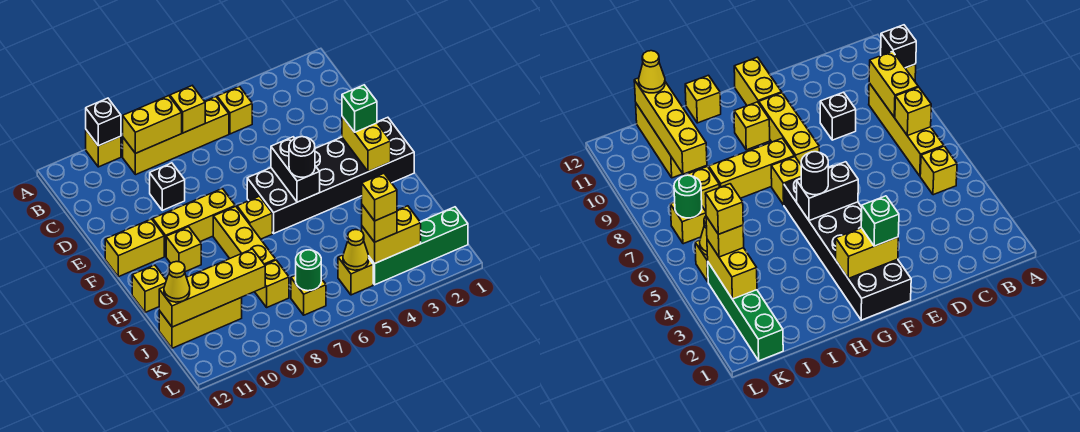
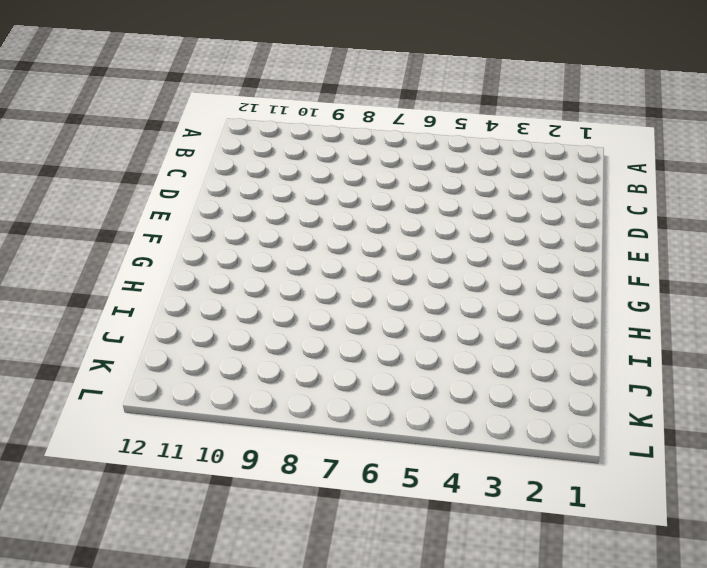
none -> yellow brick A10 level 1
none -> yellow brick B5 level 1
none -> yellow brick B6:B9 level 1
none -> black brick D9 level 1

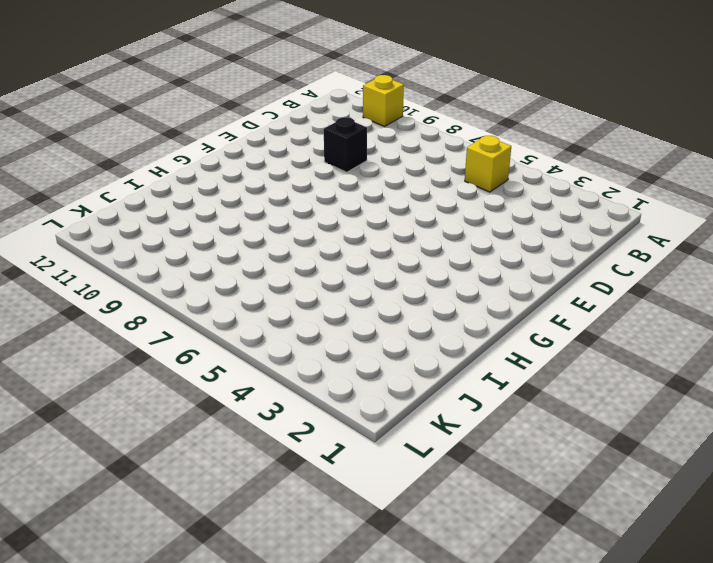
none -> yellow brick B6:B9 level 1
none -> black brick F1:G6 level 1
none -> yellow brick F8:F10 level 1
none -> yellow brick F11:F12 level 1

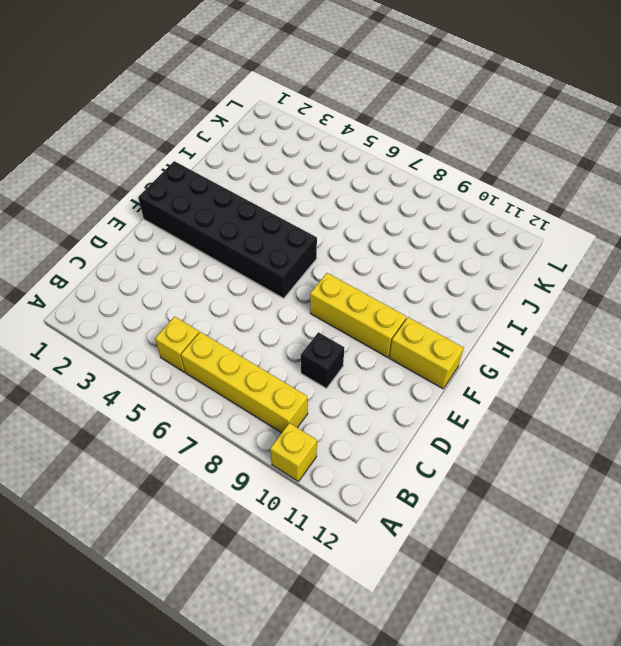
none -> yellow brick G7 level 1
none -> yellow brick G8:I8 level 1
none -> yellow brick G10 level 1
none -> yellow brick H12 level 1

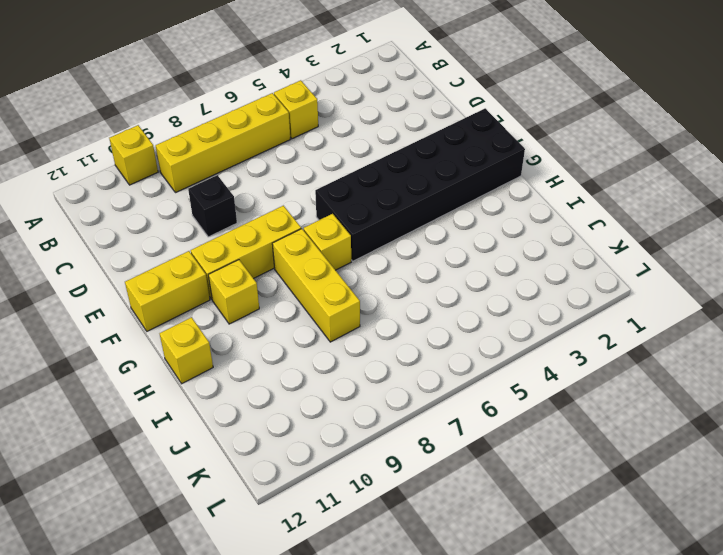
none -> yellow brick J8 level 1
none -> yellow brick J10:J12 level 1
none -> green brick K1:K4 level 1
none -> yellow brick K5 level 1

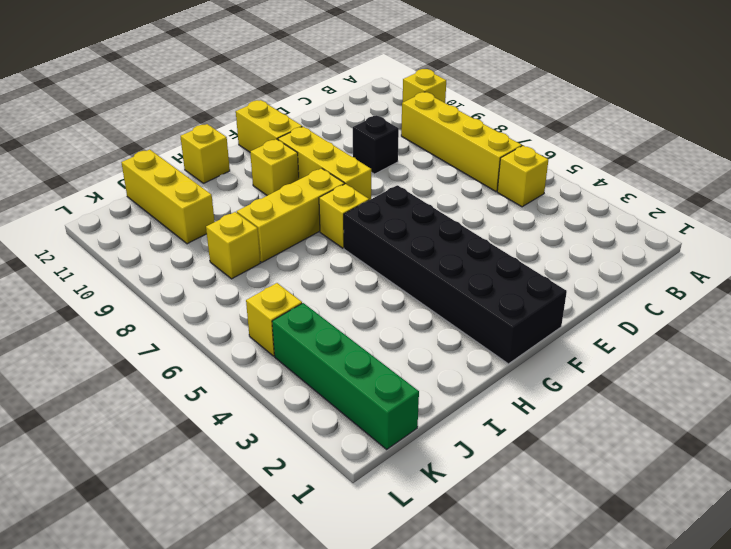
none -> yellow brick K7 level 1
none -> black brick A10 level 2
none -> yellow brick B7 level 2
none -> yellow brick B8:B9 level 2

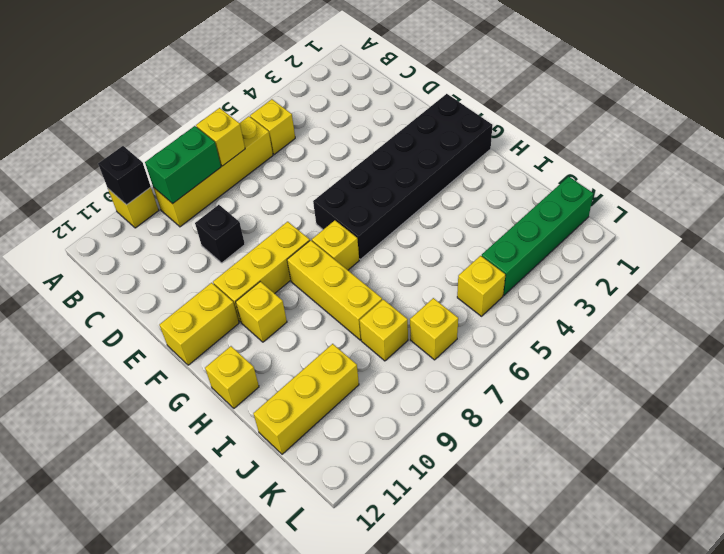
green brick B8:B9 level 2 -> yellow brick B8:B9 level 2
none -> yellow brick F2:G2 level 2
none -> black brick F5:G5 level 2
none -> yellow brick J9:J12 level 2
none -> yellow brick K3:K4 level 2

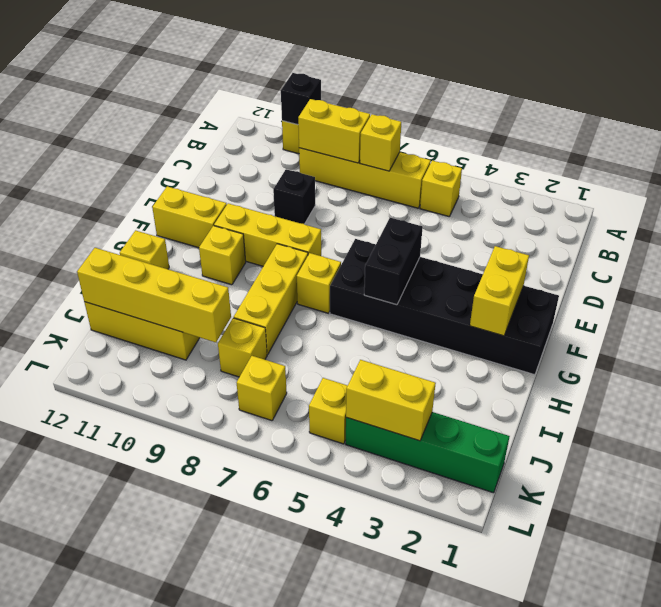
none -> yellow cone K5 level 2
none -> green round brick K7 level 2
none -> green brick F2 level 3
none -> black round brick G5 level 3

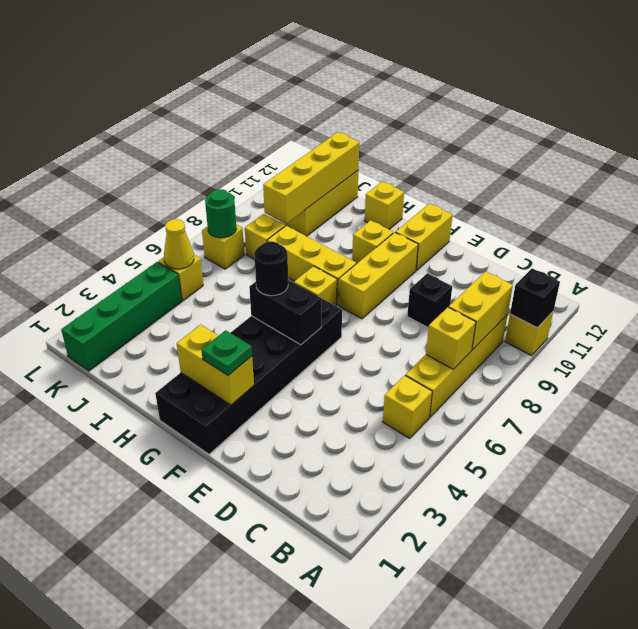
green plate F2 level 3 -> green brick F2 level 3
none -> yellow brick K3:K4 level 2
none -> yellow cone J12 level 3
none -> yellow brick K4 level 3
none -> yellow brick K4 level 4

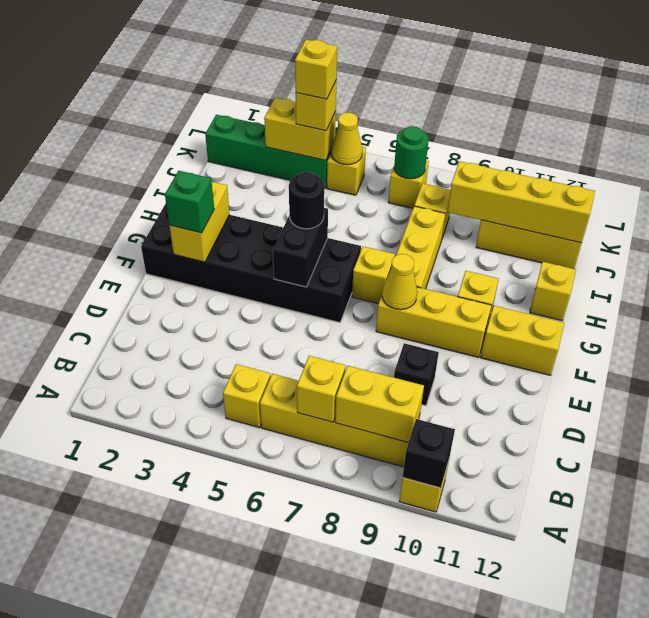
yellow cone F8 level 2 -> yellow cone J12 level 3

